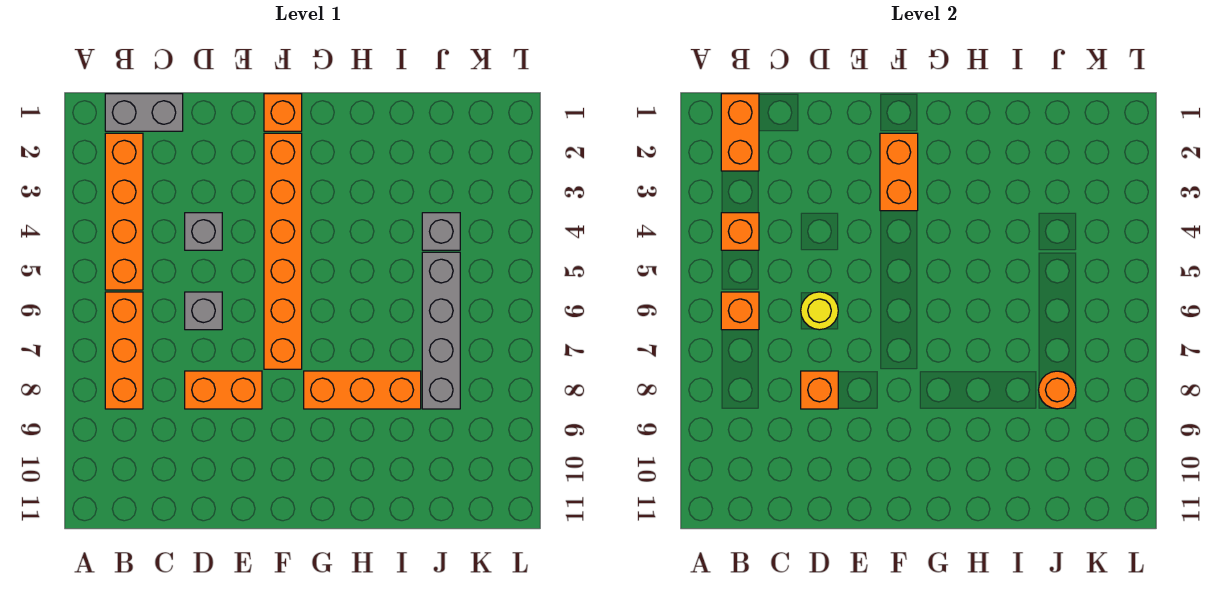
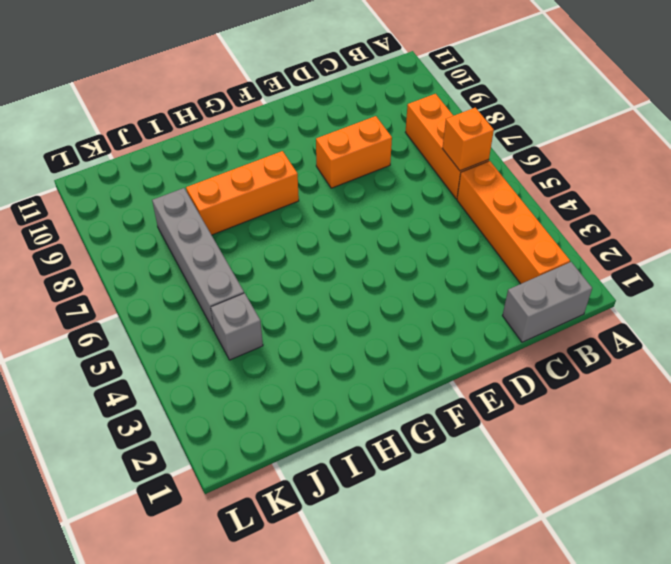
none -> grey brick D4 level 1
none -> grey brick D6 level 1
none -> orange brick F1 level 1

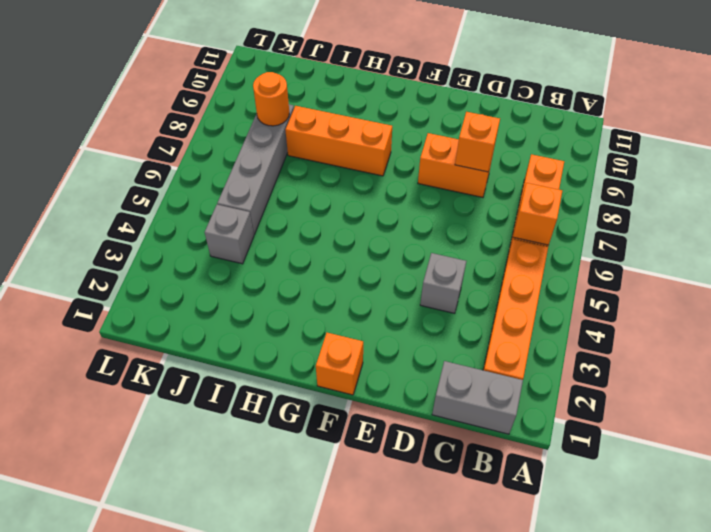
none -> grey brick D6 level 1
none -> orange brick F2:F7 level 1
none -> orange brick B1:B2 level 2

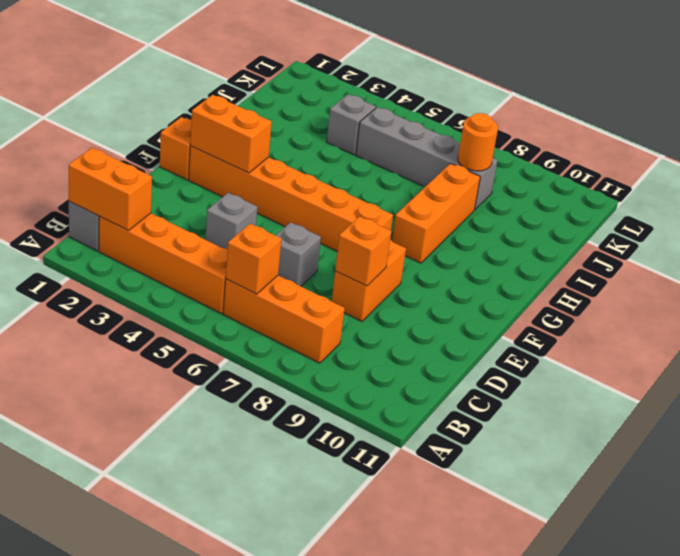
none -> orange brick B4 level 2
none -> yellow round brick D6 level 2

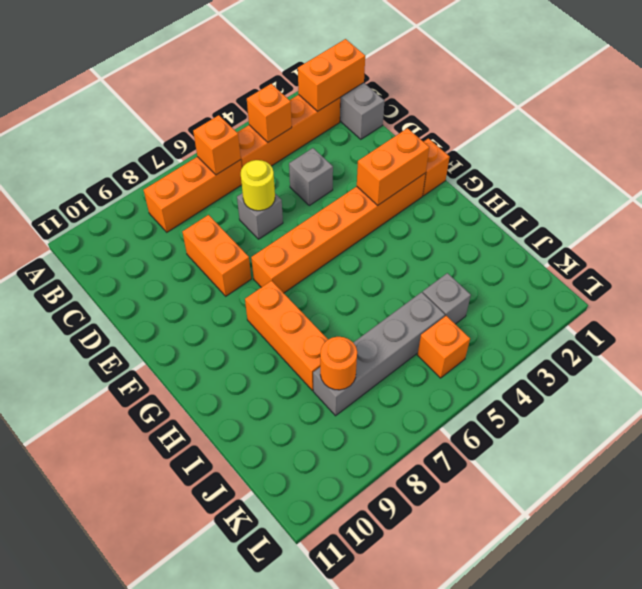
orange brick K5 level 1 -> orange brick D8 level 2

